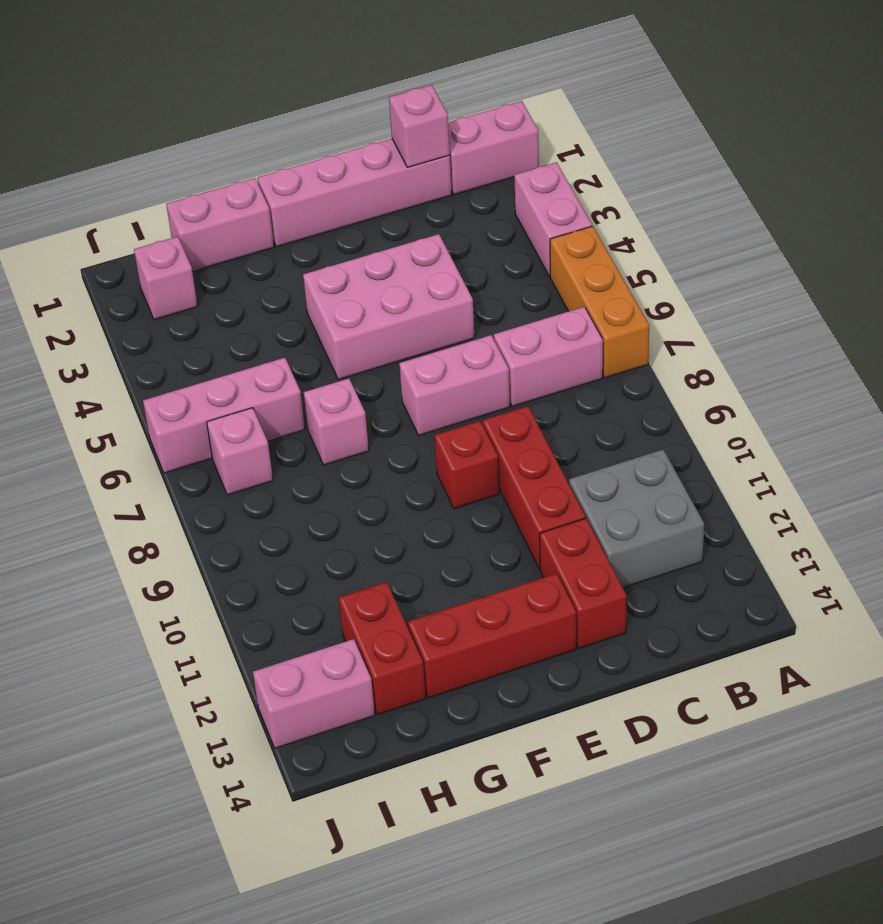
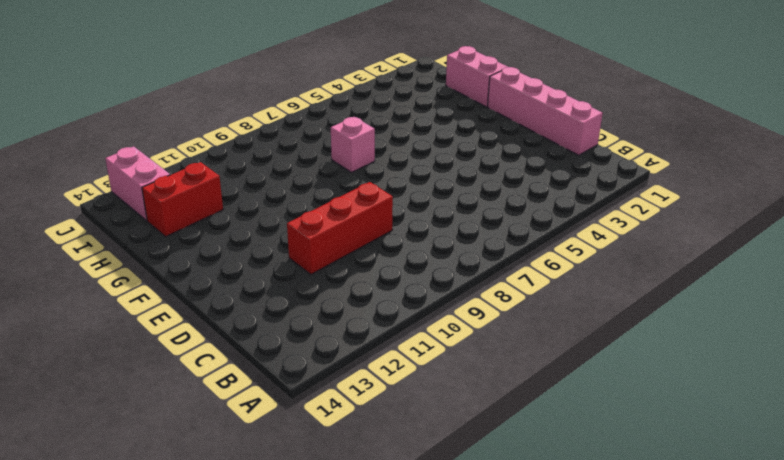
none -> pink brick A1:B1 level 1
none -> pink brick A3:A4 level 1
none -> orange brick A5:A7 level 1

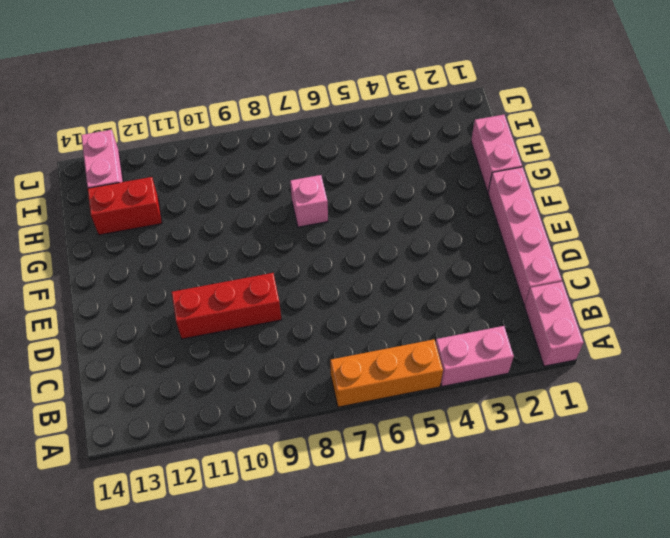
none -> pink brick B7:C7 level 1
none -> grey brick B11:C12 level 1
none -> pink brick D4:F5 level 1

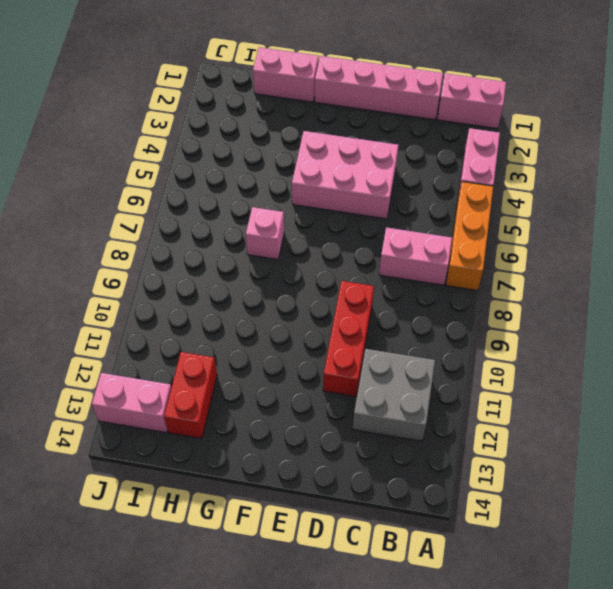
none -> pink brick D7:E7 level 1
none -> red brick D12:D13 level 1
none -> red brick E9 level 1

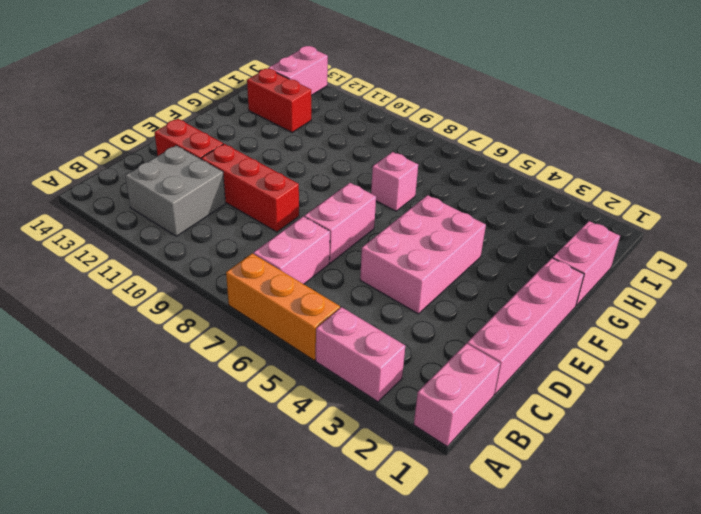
none -> red brick E9 level 1
none -> red brick E13:G13 level 1
none -> pink brick H6:J6 level 1

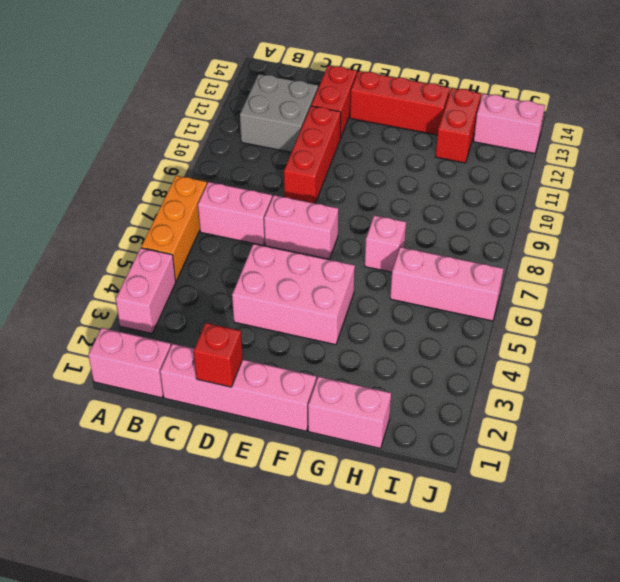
red brick D1 level 2 -> red brick E9 level 1
none -> pink brick I2 level 1
none -> pink brick I7 level 1
none -> pink brick C1 level 2

